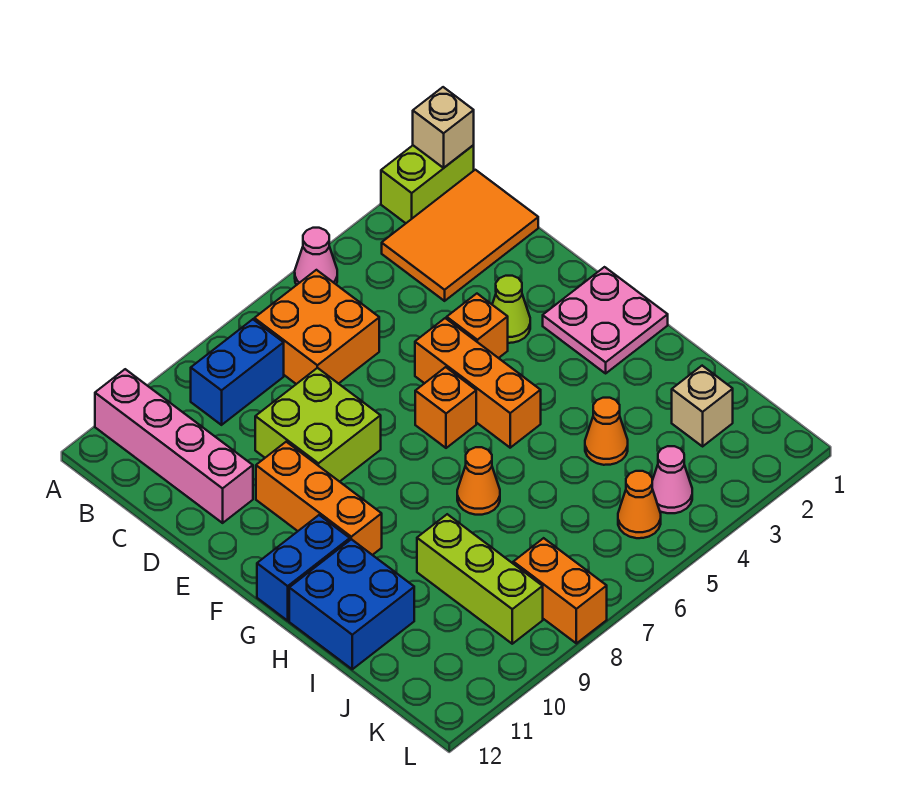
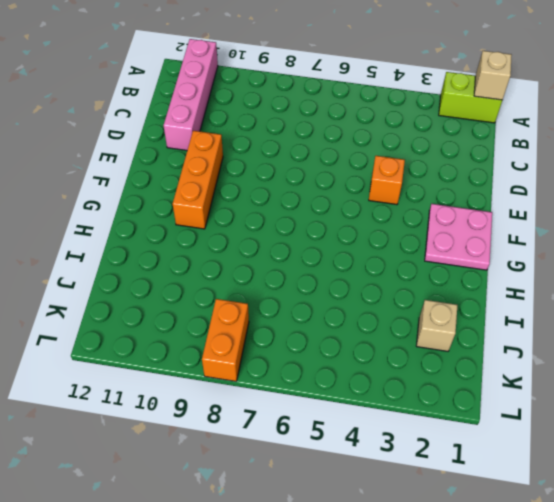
none -> pink cone A5 level 1
none -> orange tile B1:C3 level 1
none -> orange brick B6:C7 level 1

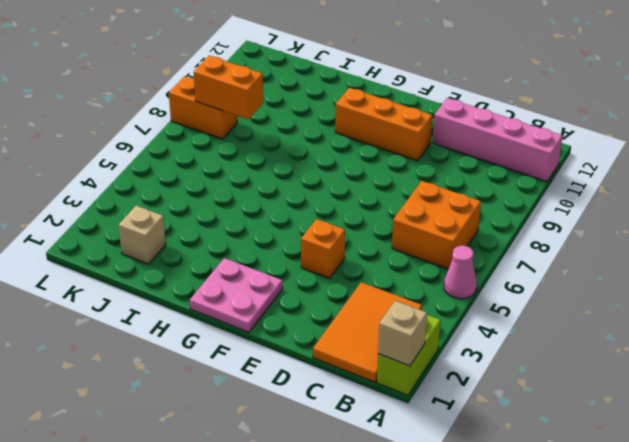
orange brick J8:K8 level 2 -> none
none -> blue brick B8:B9 level 1
none -> lime brick D8:E9 level 1
none -> lime cone E3 level 1

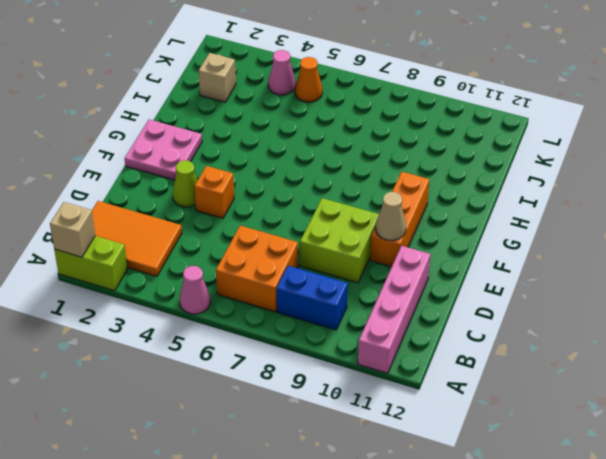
tan cone E10 level 2 -> none
none -> orange brick E5:G5 level 1
none -> orange brick F6 level 1
none -> blue brick G11:G12 level 1

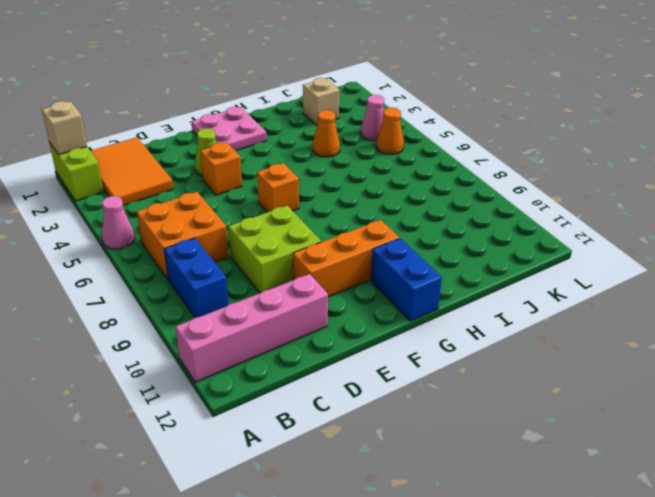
none -> orange brick E5:G5 level 1
none -> orange cone H7 level 1
none -> blue brick H11:I12 level 1

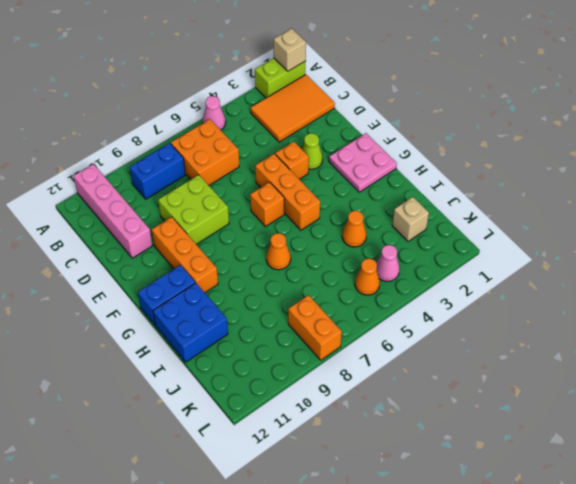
none -> lime brick I9:K9 level 1

